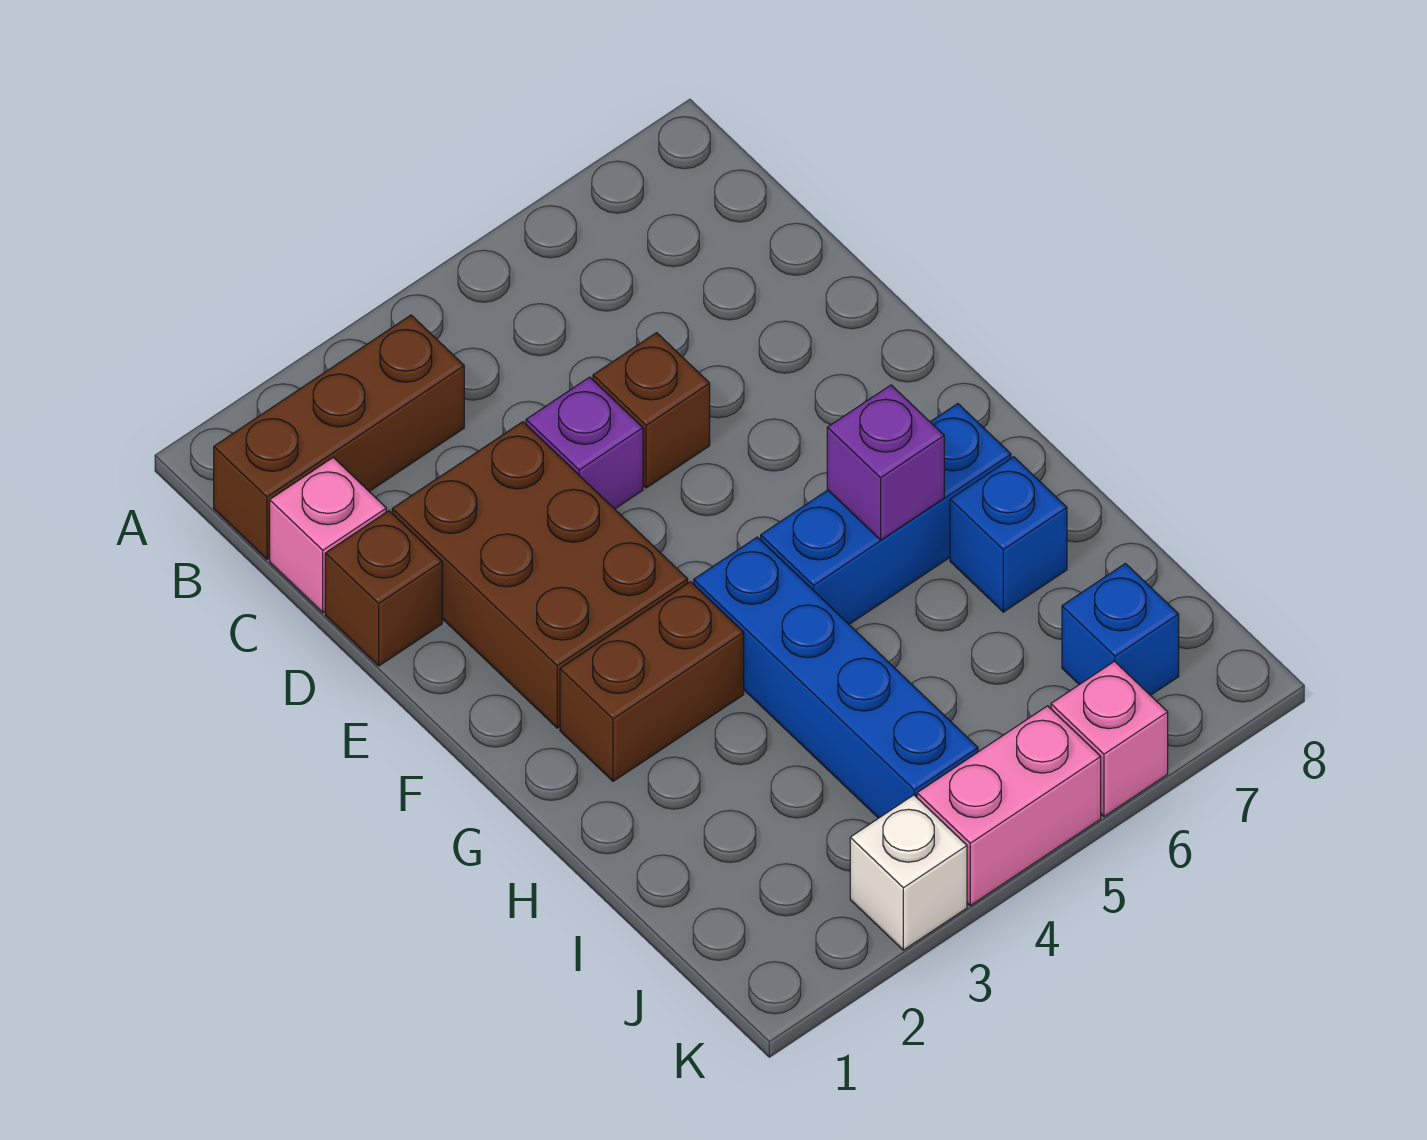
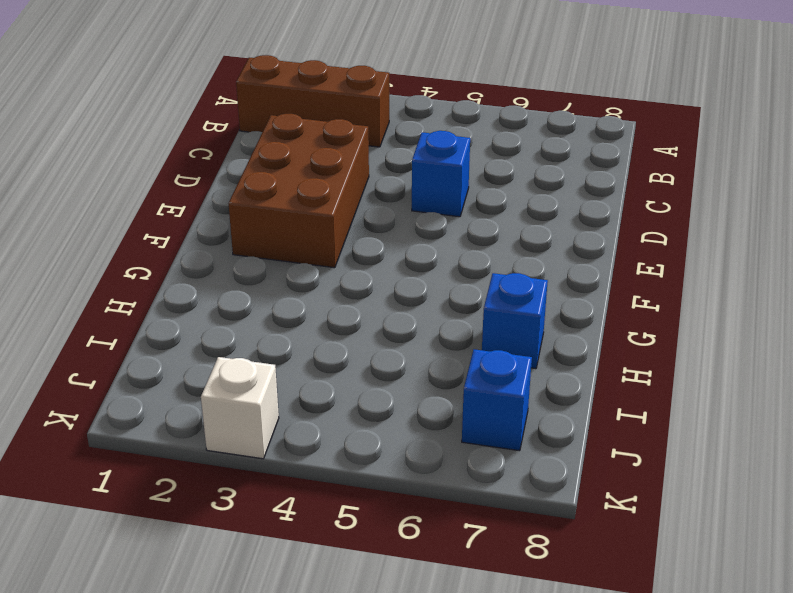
blue brick D5 level 1 -> brown brick D5 level 1
none -> pink brick C1 level 1
none -> brown brick D1 level 1
none -> purple brick D4 level 1

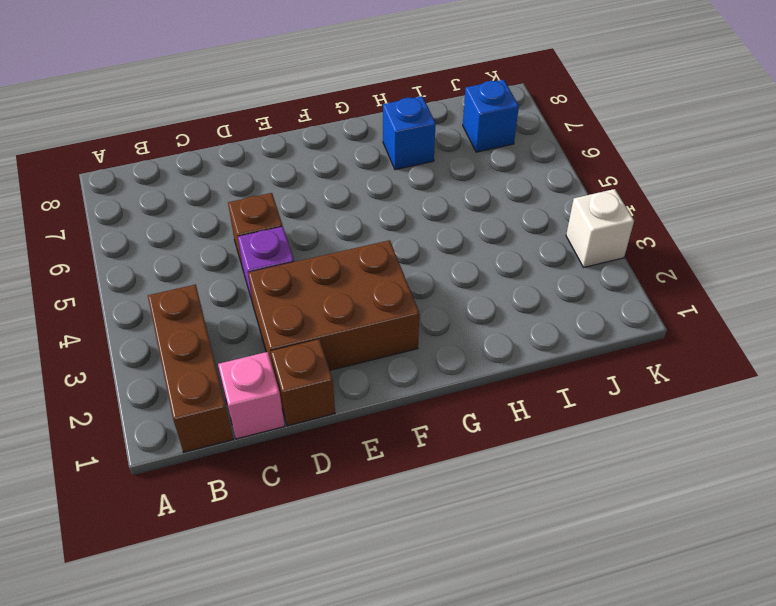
none -> brown brick G2:G3 level 1
none -> blue brick G4:J4 level 1
none -> blue brick G5:G7 level 1

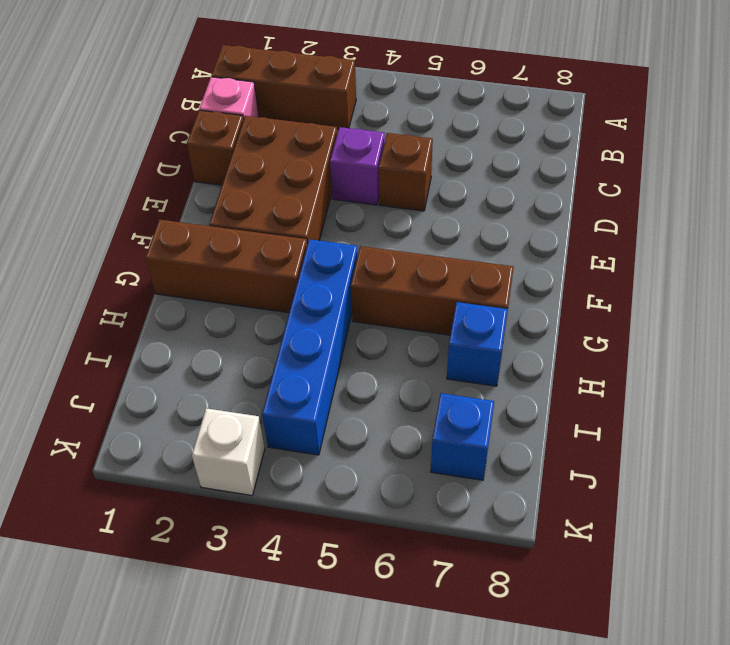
brown brick G1:G3 level 1 -> brown brick G2:G3 level 1
brown brick G5:G7 level 1 -> blue brick G5:G7 level 1
none -> pink brick K4:K5 level 1
none -> pink brick K6 level 1
none -> purple brick G6 level 2

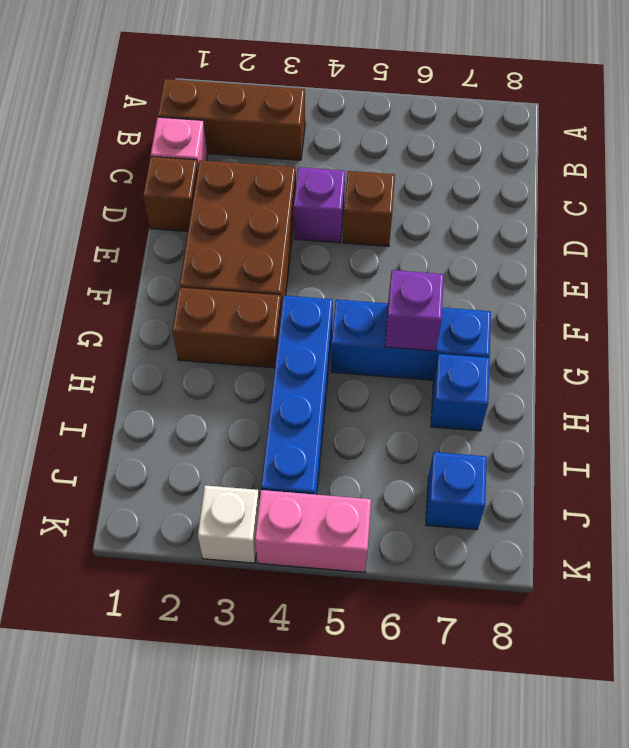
none -> pink brick K6 level 1

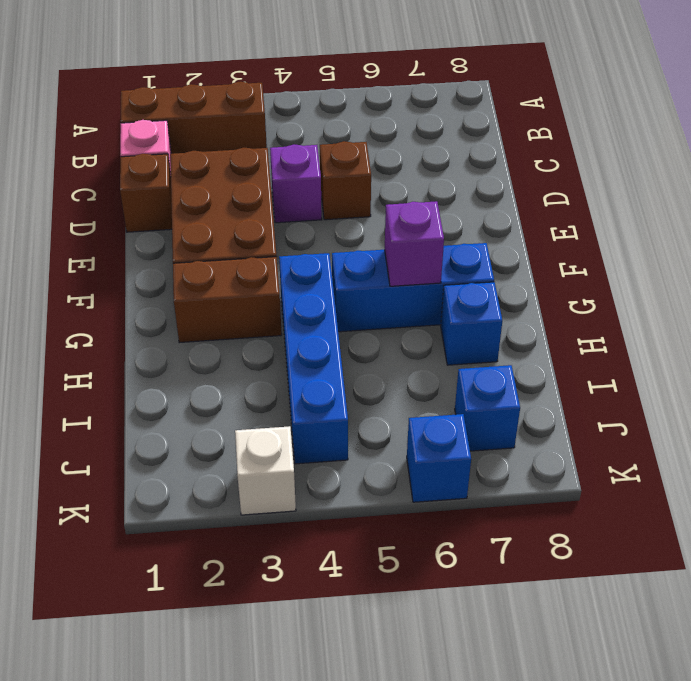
blue brick K6 level 1 -> pink brick K6 level 1
none -> pink brick K4:K5 level 1

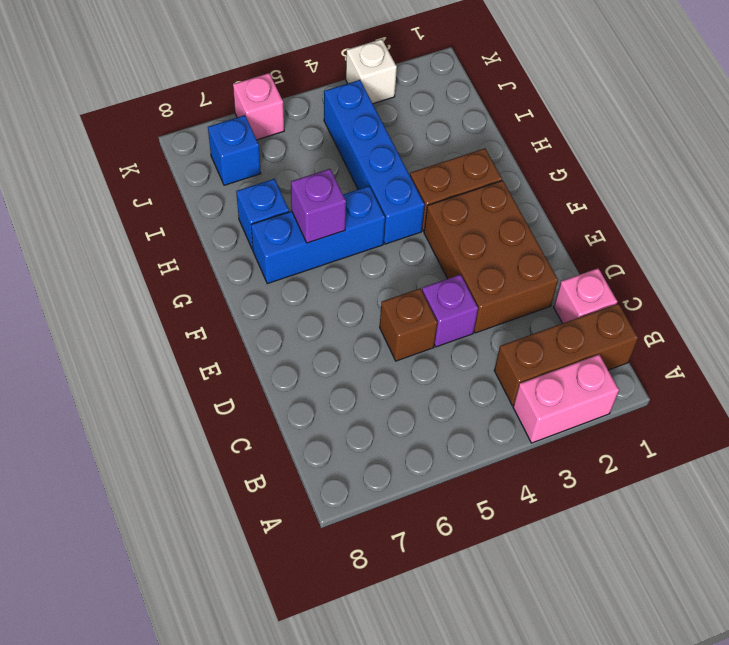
pink brick A2:A3 level 1 -> pink brick K4:K5 level 1
none -> brown brick D1 level 1

